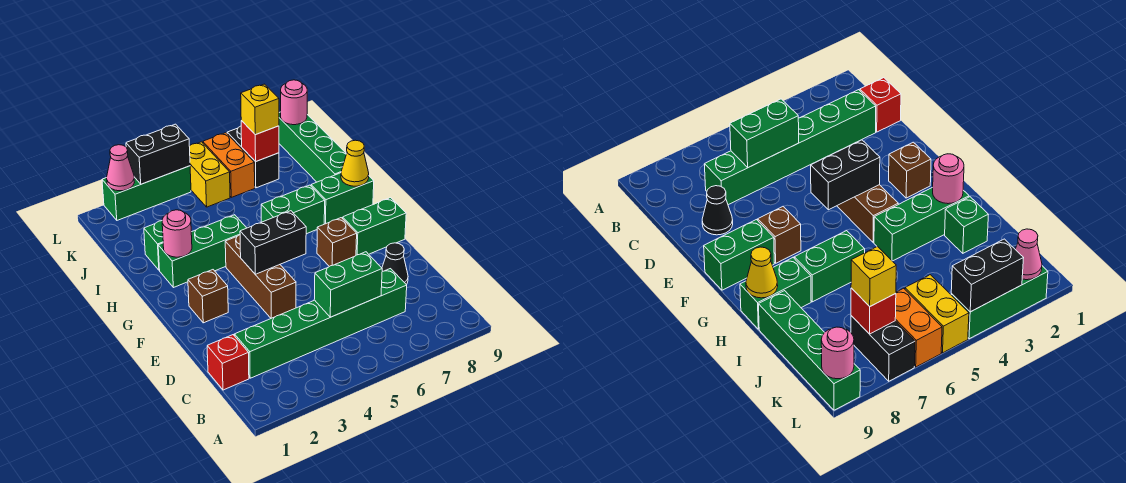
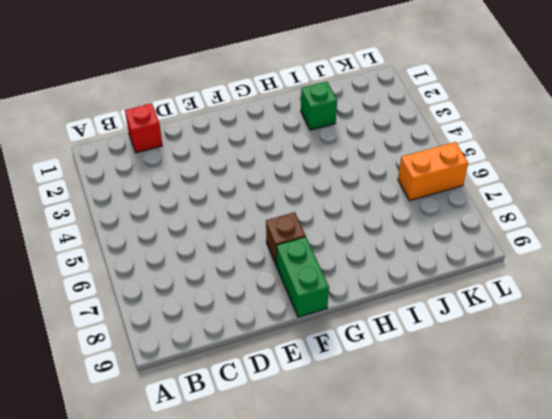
none -> green brick C2:C7 level 1
none -> black cone D8 level 1
none -> brown brick E4:G4 level 1

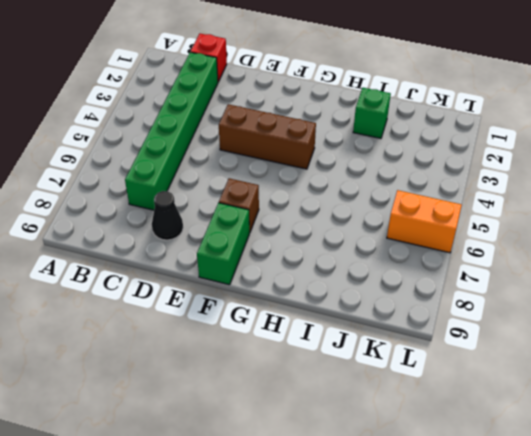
none -> brown brick F2 level 1
none -> green brick H2:H4 level 1
none -> green brick H6:H7 level 1

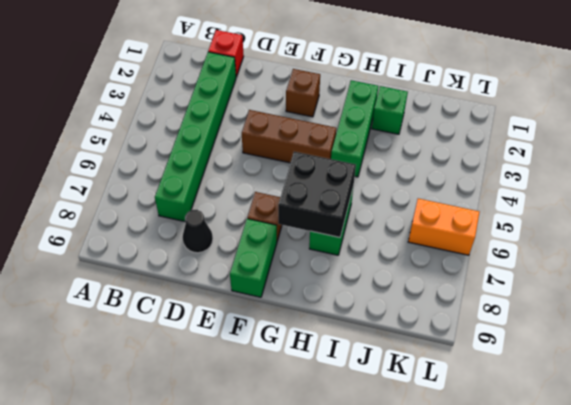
black brick G6:H7 level 2 -> none
none -> green brick H8:H9 level 1
none -> green brick I9:L9 level 1
none -> yellow brick K5:L5 level 1

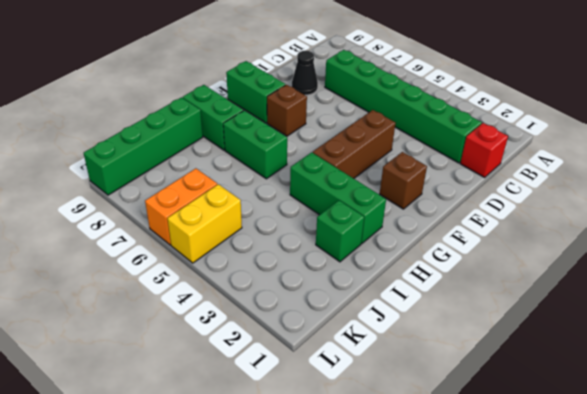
none -> black brick K7:L7 level 1
none -> green brick L2:L4 level 1
none -> green brick C5:C6 level 2

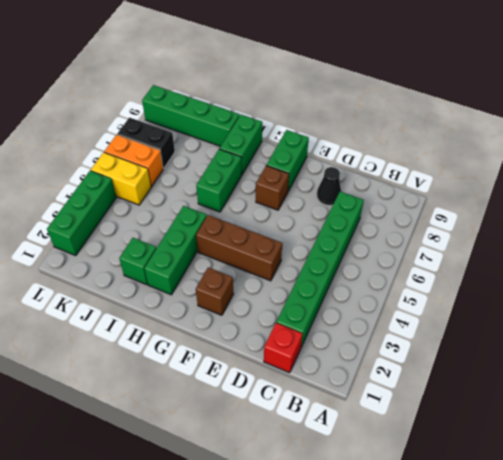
none -> green brick C5:C6 level 2
none -> black brick F4:F5 level 2
none -> pink round brick H2 level 2

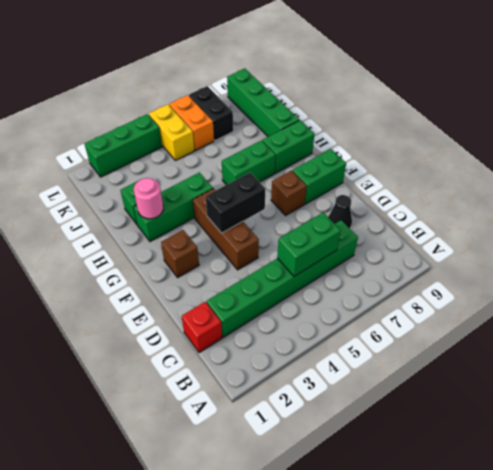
none -> yellow cone H9 level 2
none -> red brick K7 level 2
none -> pink cone L2 level 2

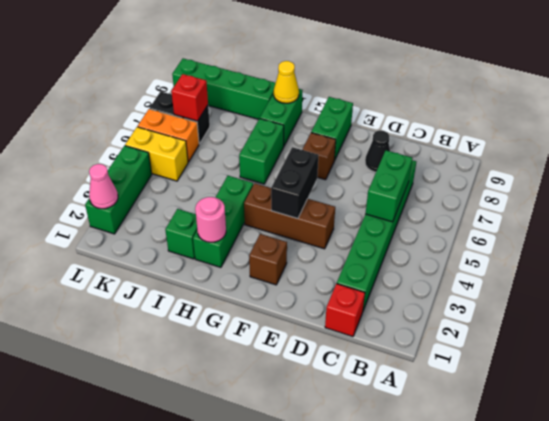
none -> black brick L3:L4 level 2
none -> pink round brick L9 level 2
none -> yellow brick K7 level 3

